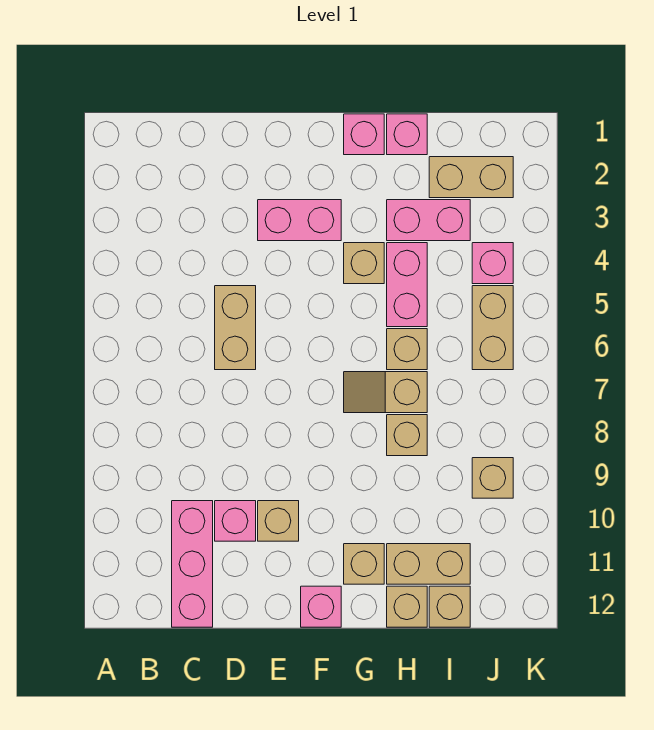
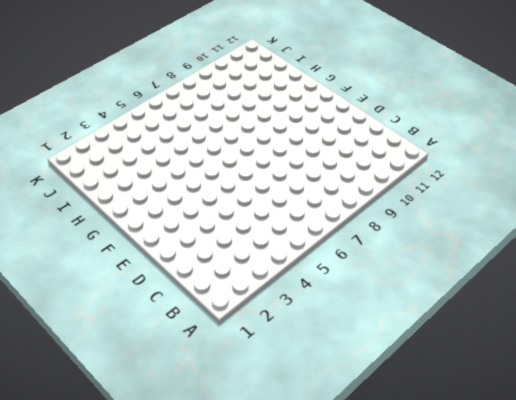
none -> pink brick C10:C12 level 1
none -> tan brick D5:D6 level 1
none -> pink brick D10 level 1

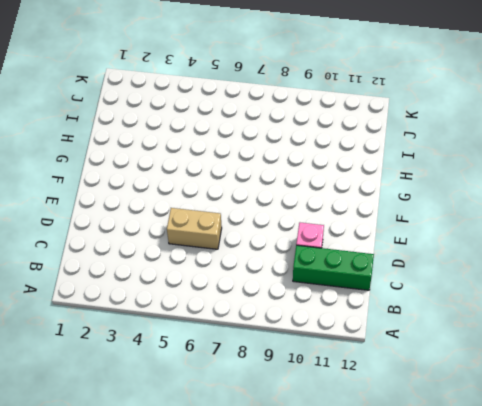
green brick C10:C12 level 1 -> pink brick C10:C12 level 1
none -> pink brick E3:F3 level 1
none -> tan brick E10 level 1
none -> pink brick F12 level 1

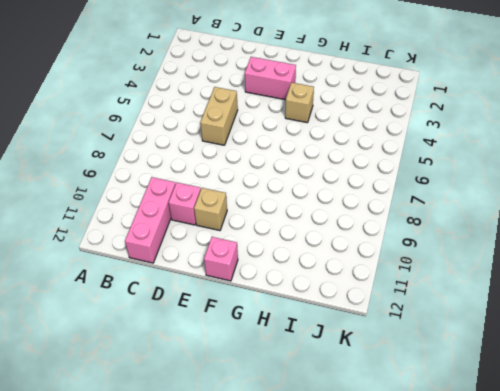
none -> pink brick G1 level 1
none -> tan slope G7:H7 level 1 top H
none -> tan brick G11 level 1

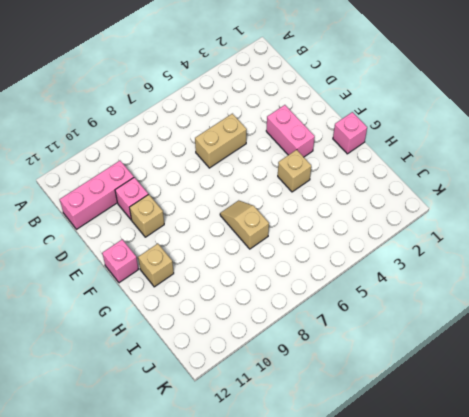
none -> pink brick H1 level 1
none -> pink brick H3:I3 level 1
none -> pink brick H4:H5 level 1

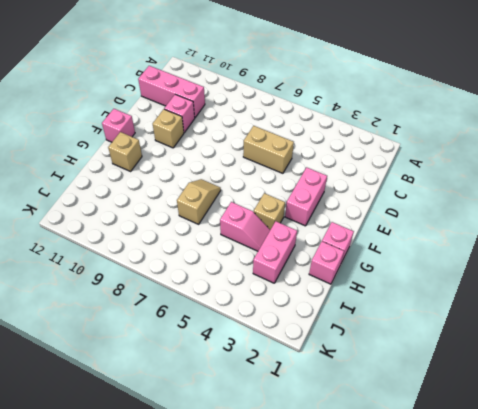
pink slope H4:H5 level 1 top 5 -> pink brick H4:H5 level 1
none -> tan brick H6 level 1
none -> tan brick H8 level 1
none -> tan brick H11:I11 level 1

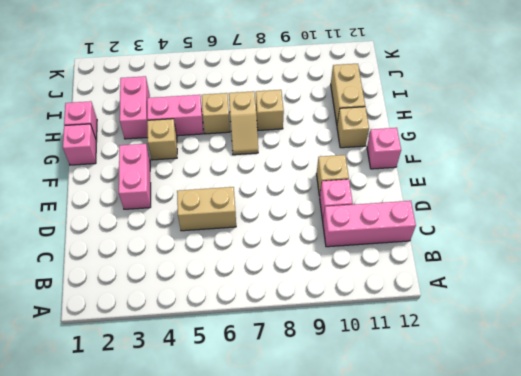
none -> tan brick H12 level 1
none -> tan brick I2:J2 level 1
none -> tan brick I12 level 1

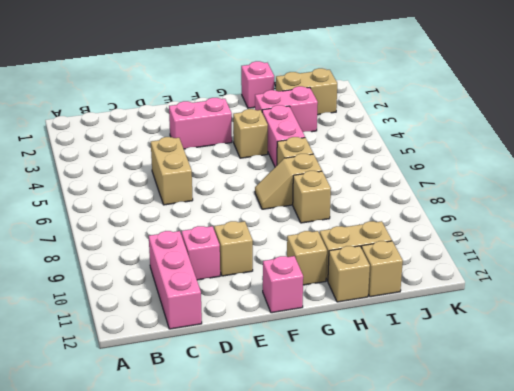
none -> pink brick G1 level 1
none -> pink brick J4 level 1
none -> tan brick J5:J6 level 1

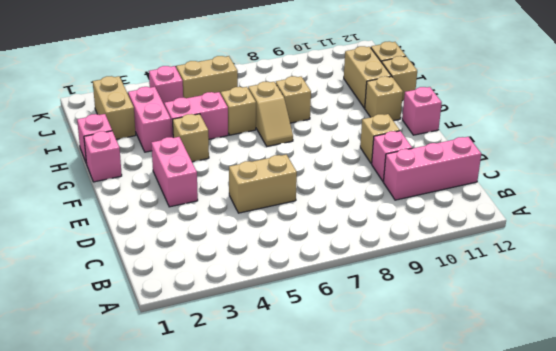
none -> tan brick J9 level 1

